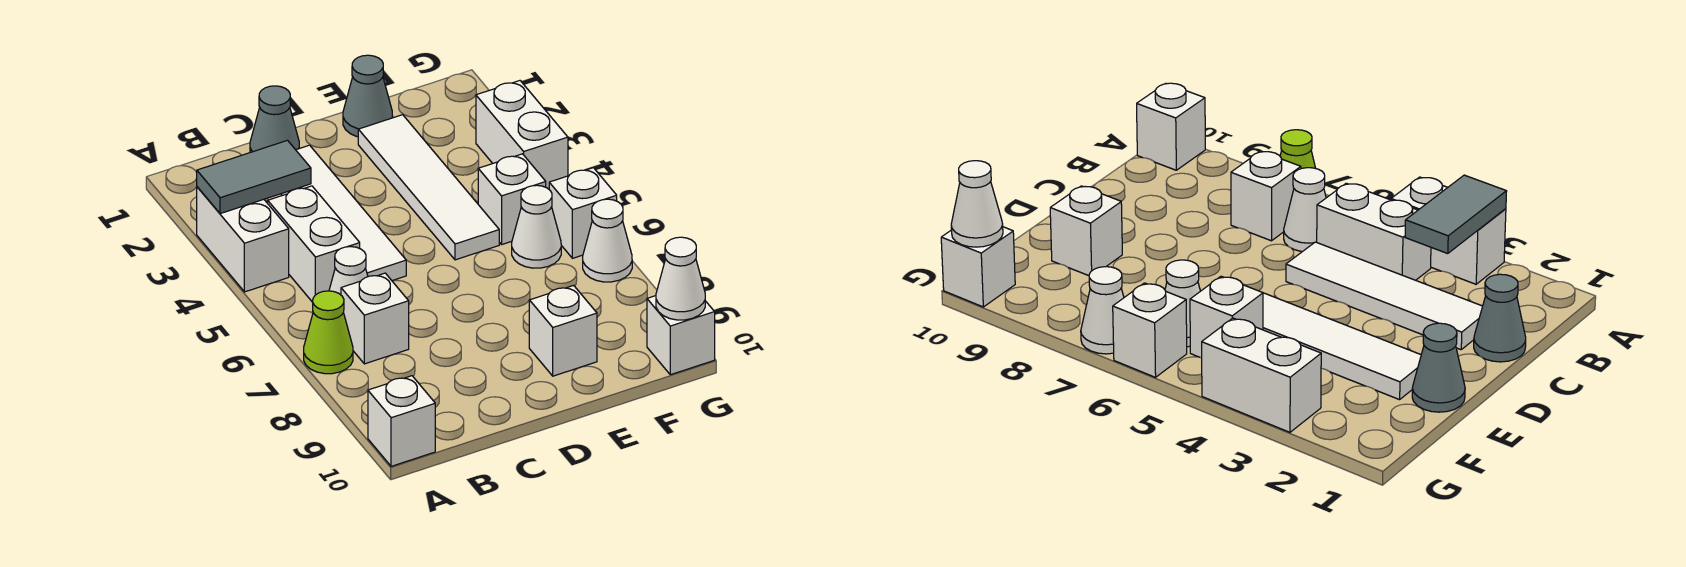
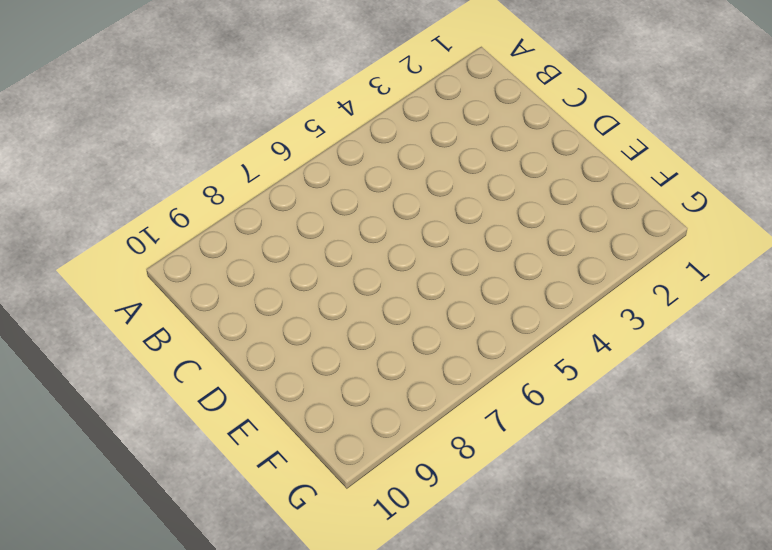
none -> white brick A3:A4 level 1
none -> lime cone A7 level 1
none -> white brick A10 level 1

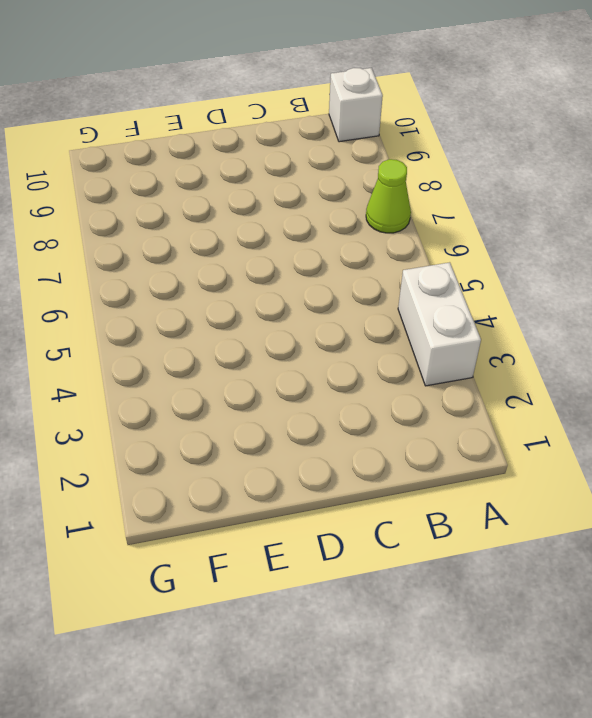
none -> white brick B4:B5 level 1
none -> white cone B6 level 1
none -> white brick B7 level 1

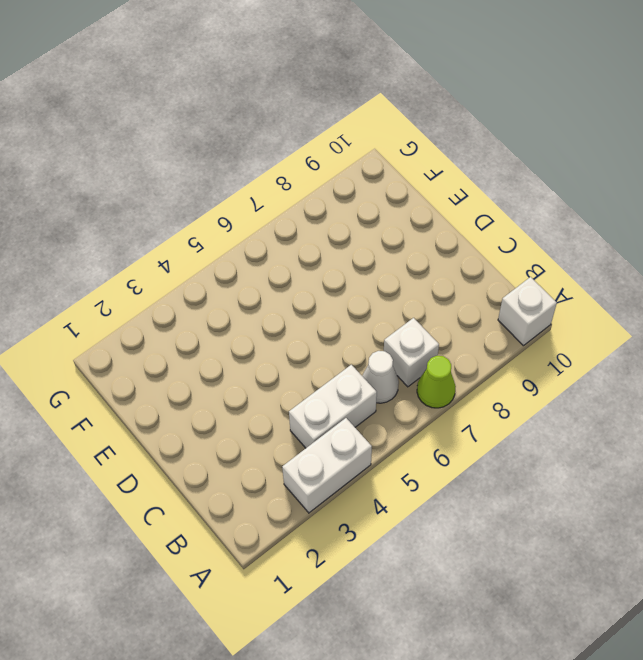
none -> grey cone C1 level 1
none -> white tile C2:C5 level 1
none -> grey cone E1 level 1

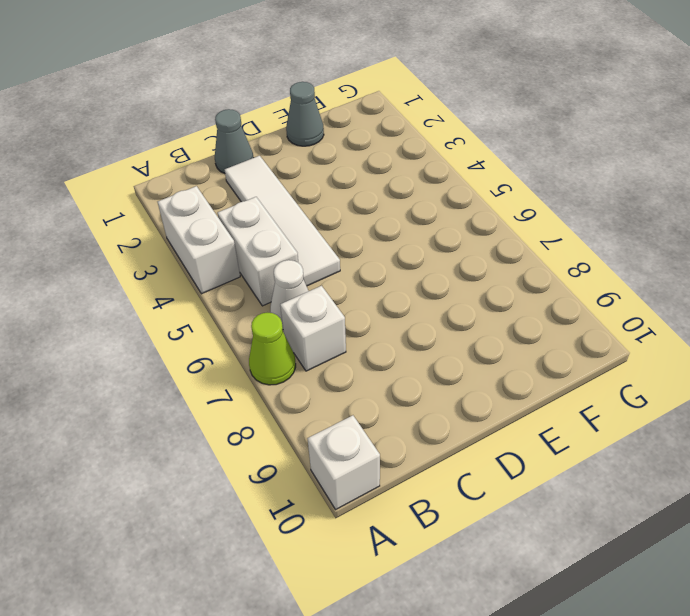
none -> white tile E2:E5 level 1
none -> white brick E9 level 1
none -> white brick F5 level 1

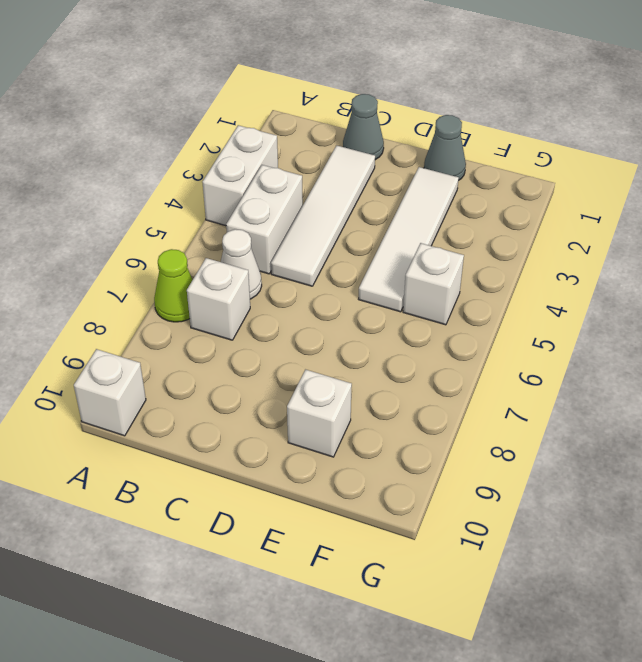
none -> white cone F6 level 1
none -> white brick G3:G4 level 1
none -> white brick G6 level 1

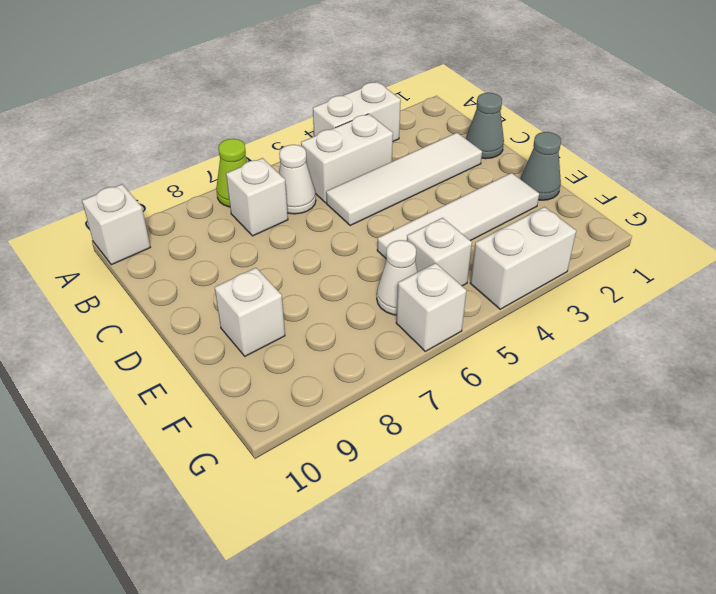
none -> white cone G7 level 1
none -> white brick G10 level 1
none -> grey tile A3:B3 level 2

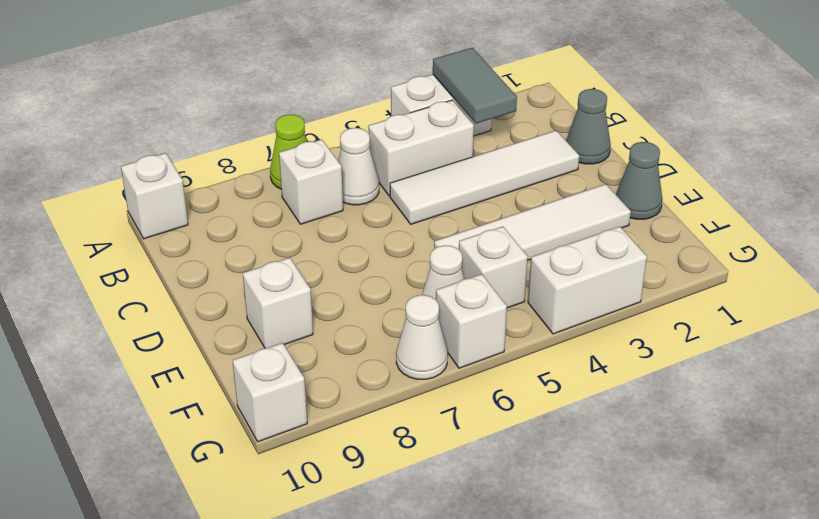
none -> white cone G10 level 2

